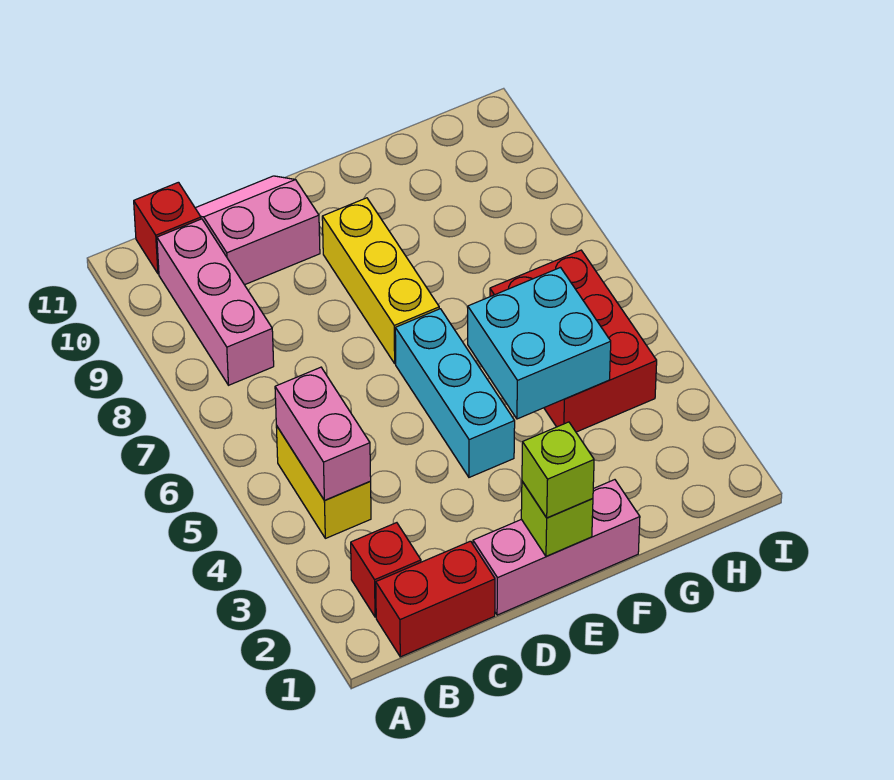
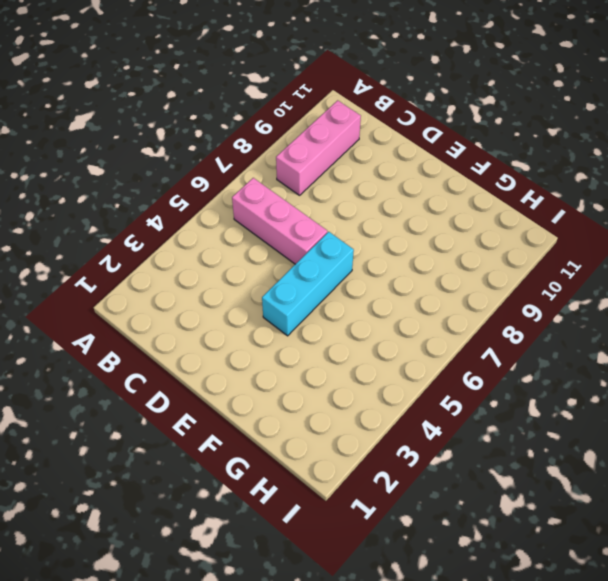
pink brick B6:D6 level 1 -> pink brick D1:F1 level 1
none -> red brick B1:C1 level 1
none -> red brick B2 level 1
none -> yellow brick B4:B5 level 1

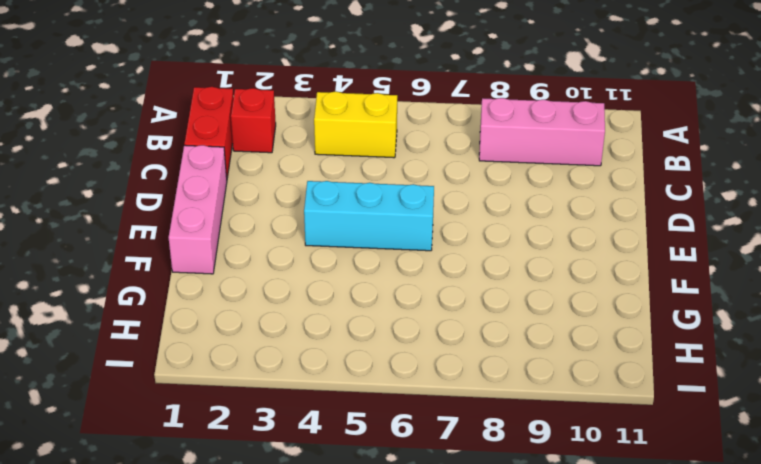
none -> red brick B11 level 1
none -> pink slope C10:D11 level 1 top 10
none -> yellow brick E7:E9 level 1

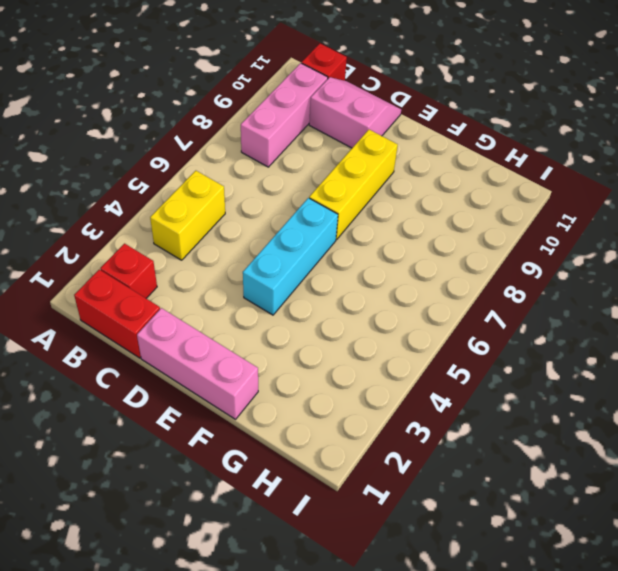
none -> red brick G4:H6 level 1
none -> pink brick B4:B5 level 2
none -> lime brick E1 level 2

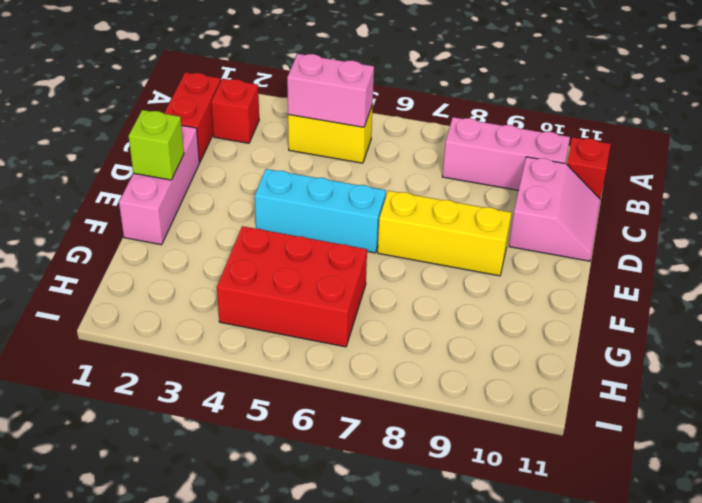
none -> cyan brick F4:G5 level 2
none -> lime brick E1 level 3

